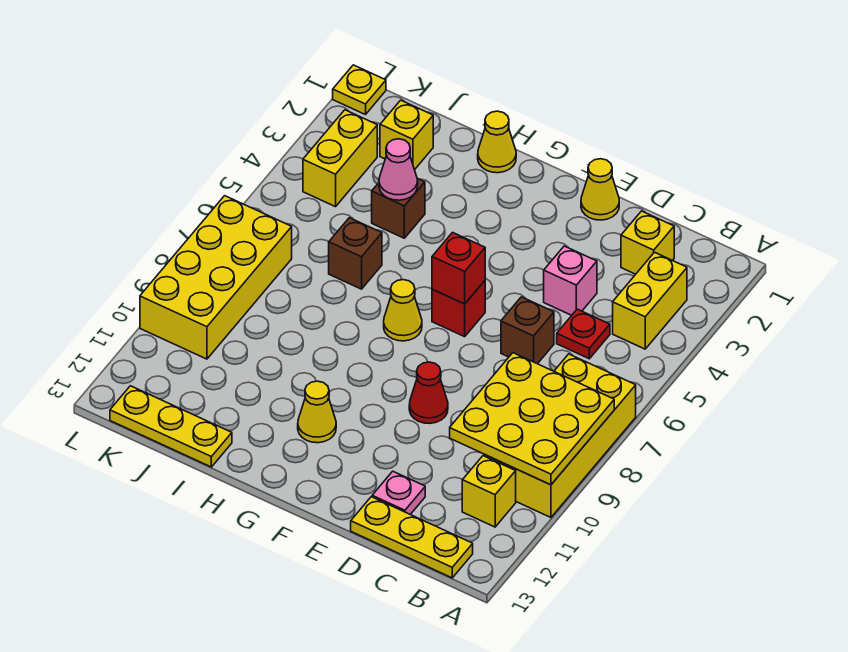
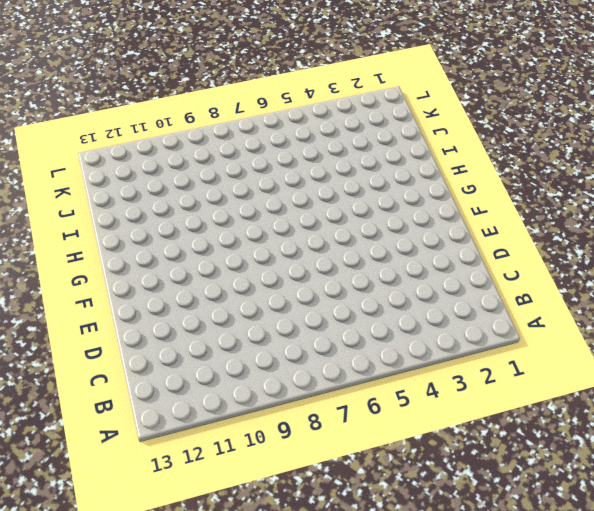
none -> yellow brick A7:B10 level 1
none -> yellow brick B3:B4 level 1
none -> yellow brick B11 level 1

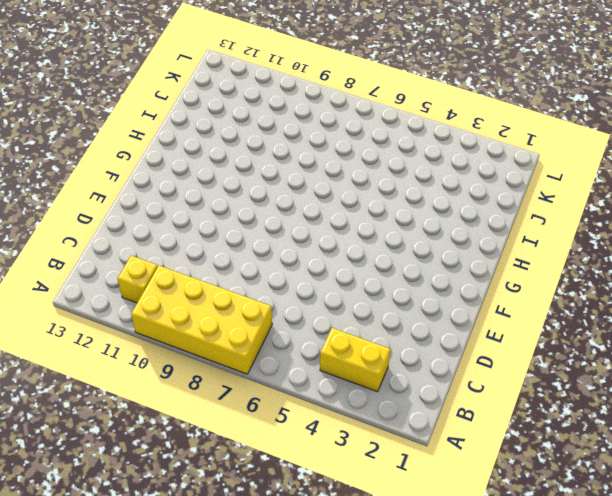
none -> yellow plate B13:D13 level 1
none -> yellow brick C2 level 1
none -> red plate C5 level 1

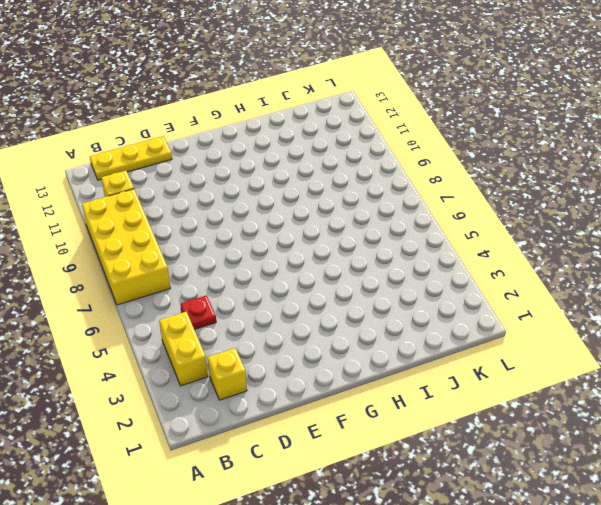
none -> pink brick D4 level 1
none -> brown brick D6 level 1
none -> pink plate D12 level 1

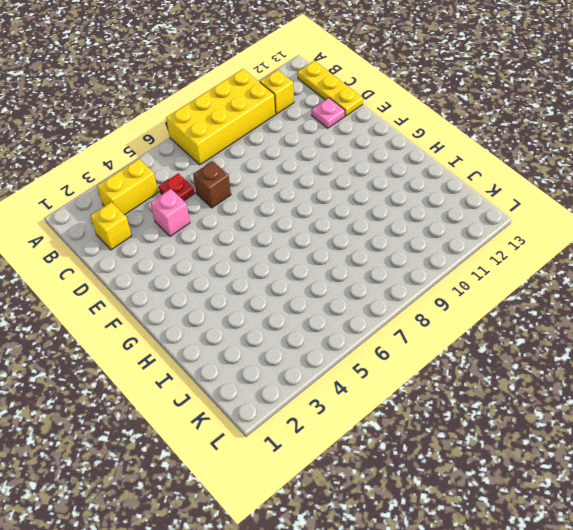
none -> yellow cone E1 level 1
none -> red cone E9 level 1
none -> red brick F6 level 1

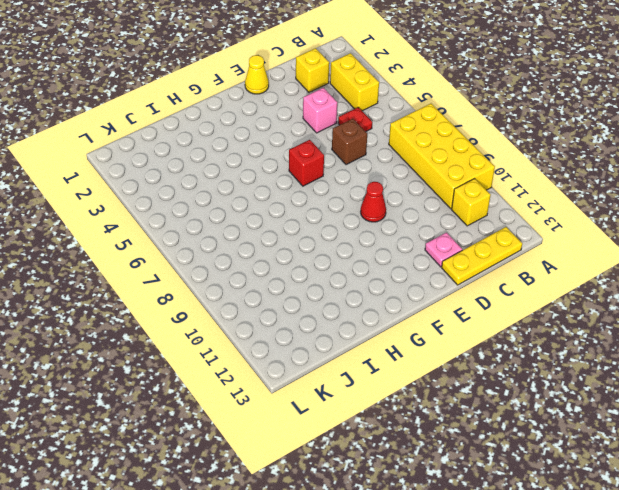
none -> yellow cone G7 level 1
none -> yellow cone G11 level 1
none -> yellow cone H1 level 1

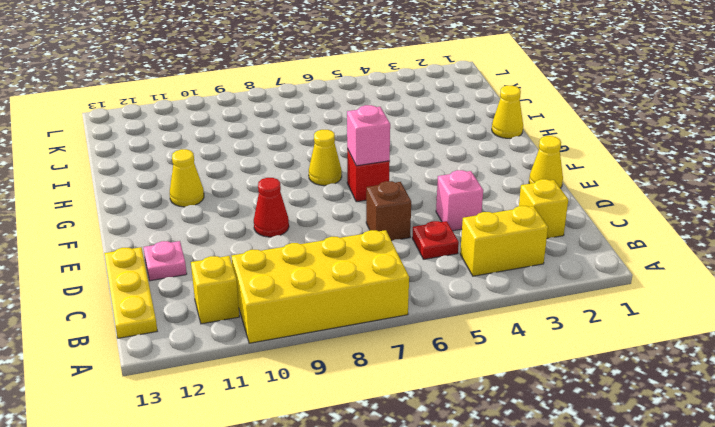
pink brick F6 level 2 -> red brick F6 level 2
none -> brown brick I4 level 1
none -> brown brick I6 level 1
none -> yellow plate I13:K13 level 1

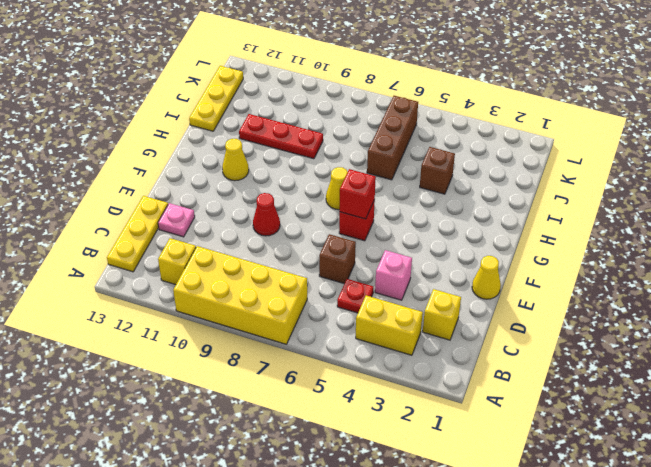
brown brick I6:K6 level 1 -> brown brick I6 level 1
red plate I9:I11 level 1 -> none
none -> yellow cone H1 level 1
none -> yellow brick J2 level 1
none -> yellow brick K3:K4 level 1

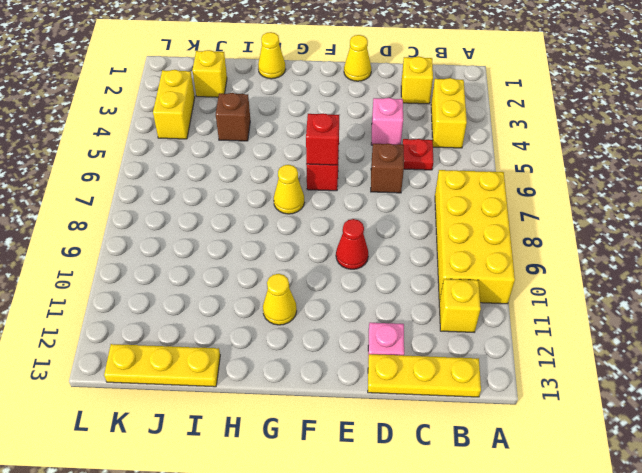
none -> brown brick I6 level 1
none -> yellow brick K7:L10 level 1
none -> yellow plate L1 level 1

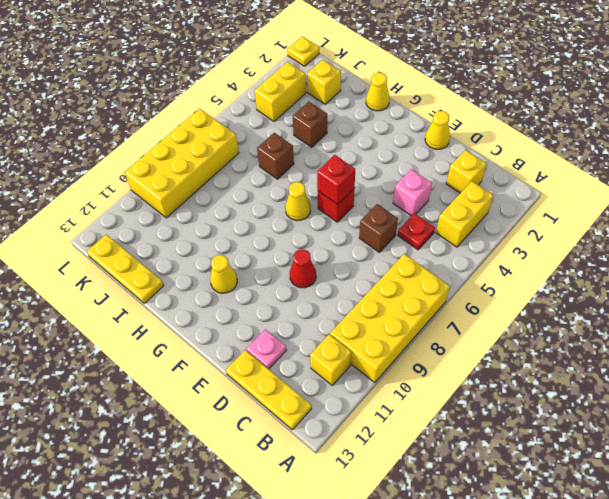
none -> yellow plate A8:C10 level 2
none -> pink cone I4 level 2

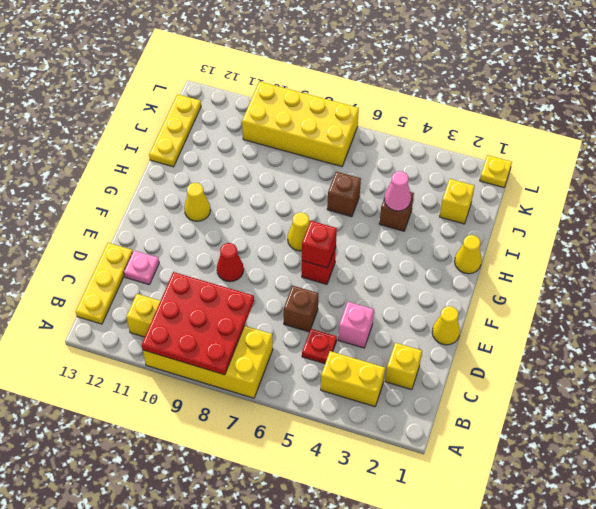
red plate A8:C10 level 2 -> yellow plate A8:C10 level 2
none -> yellow brick K3:K4 level 1

